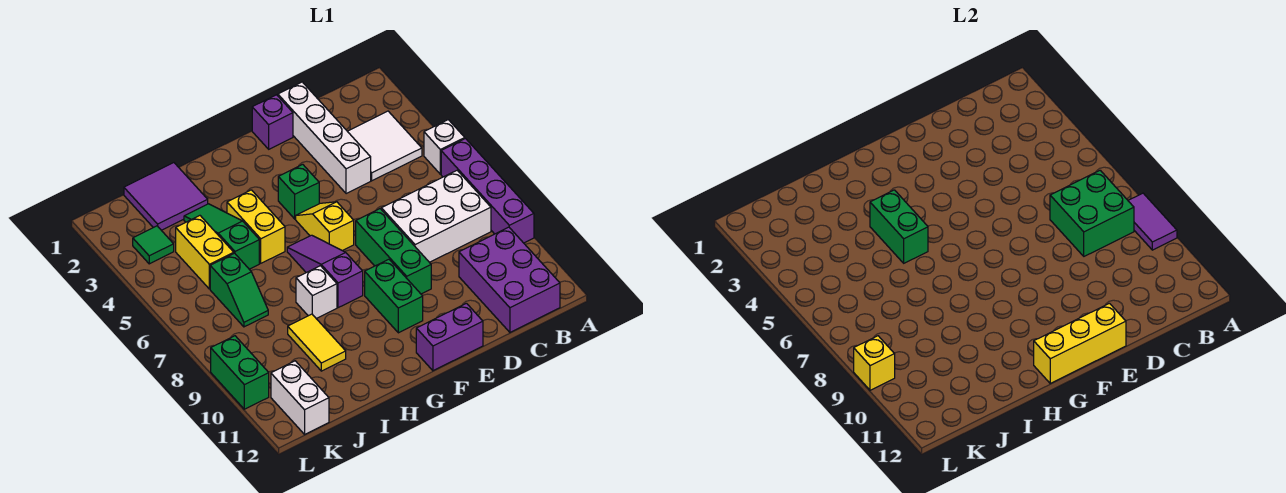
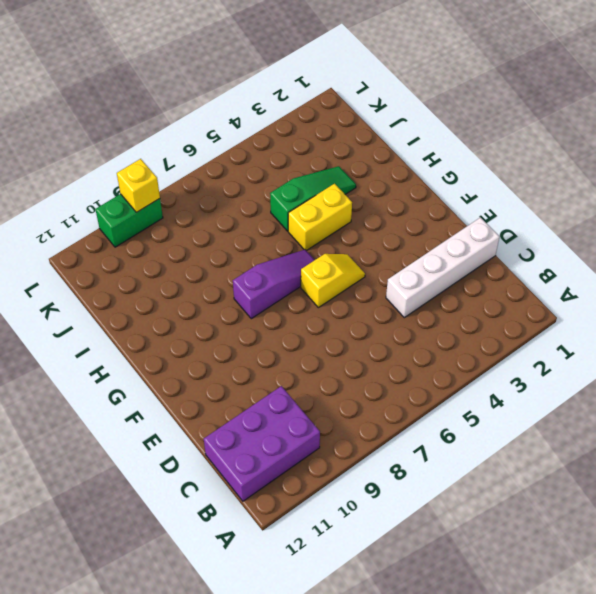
none -> white brick A5 level 1
none -> purple brick A6:A9 level 1
none -> white tile B3:C4 level 1

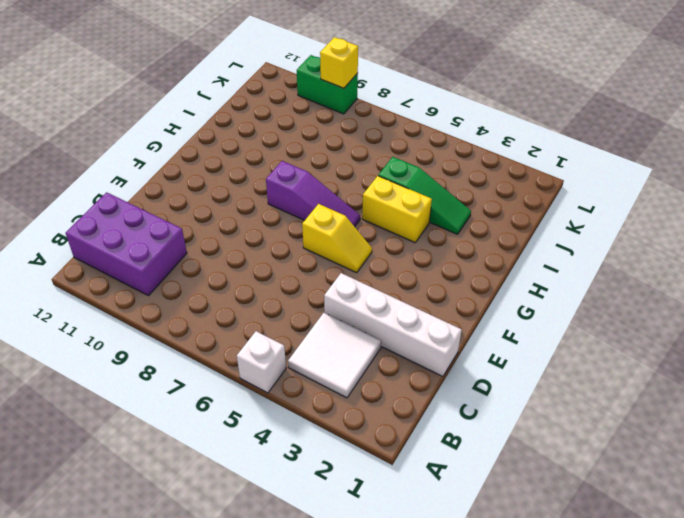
none -> purple brick A6:A9 level 1
none -> white brick B7:D8 level 1
none -> purple brick E1 level 1

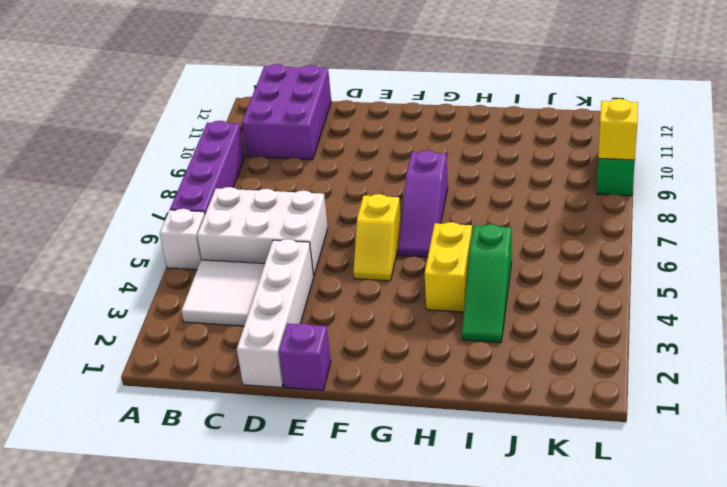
white brick B5:D6 level 1 -> white brick B7:D8 level 1
none -> green brick E7:E9 level 1
none -> purple brick E12:F12 level 1
none -> green brick F4 level 1

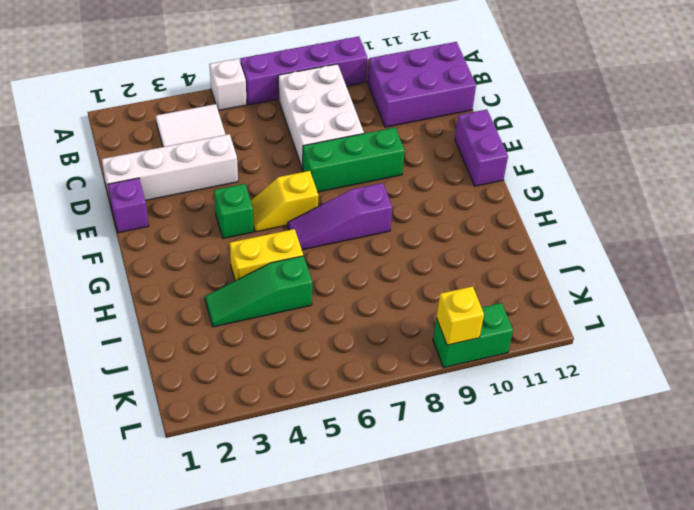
none -> green brick F9:F10 level 1
none -> white brick H8 level 1
none -> purple tile I1:J2 level 1

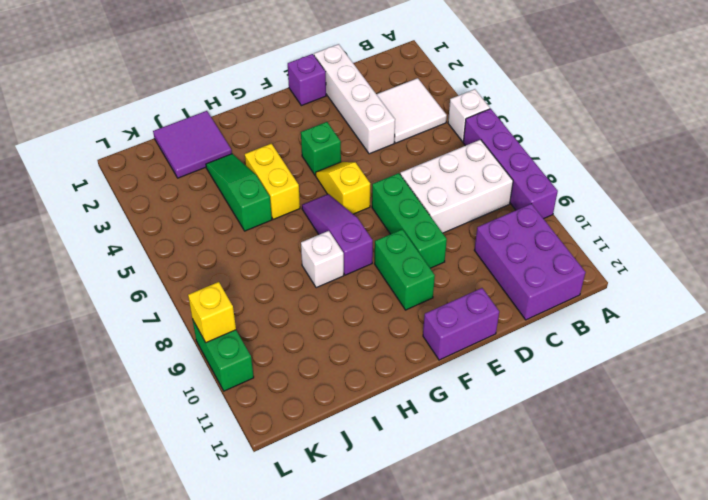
none -> yellow tile I9:I10 level 1
none -> yellow brick J4:J5 level 1
none -> green slope J6:J7 level 1 top 6

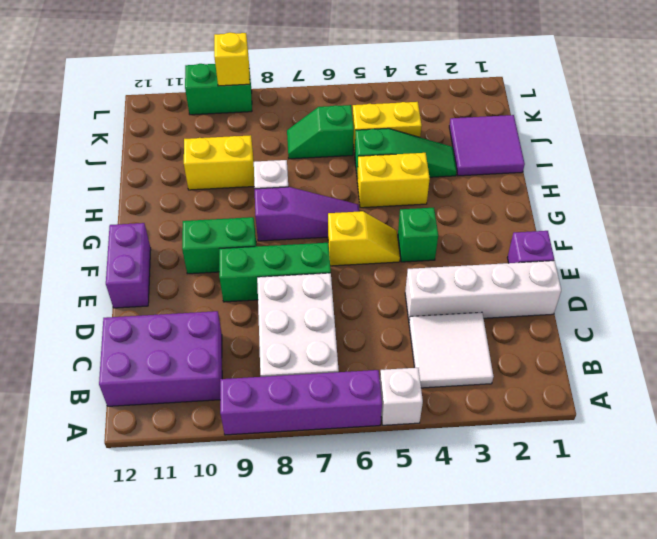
yellow brick I9:I10 level 1 -> yellow tile I9:I10 level 1
none -> green tile K3 level 1
none -> white brick K11:K12 level 1
none -> purple tile A8:A9 level 2

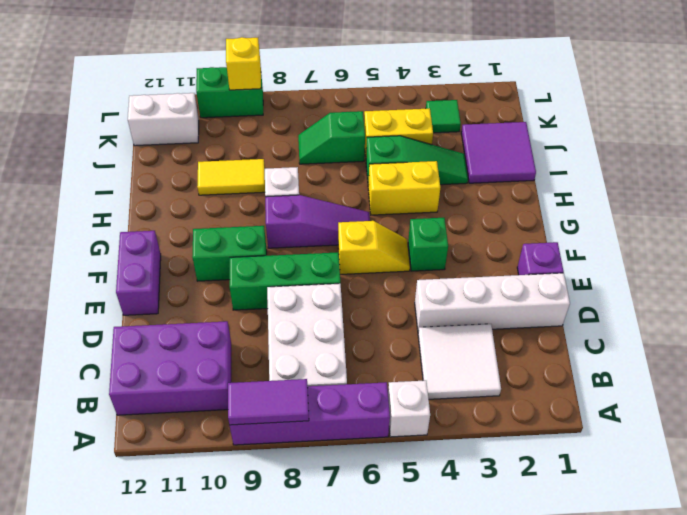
none -> green brick B7:C8 level 2
none -> yellow brick E12:G12 level 2
none -> green brick H4:H5 level 2

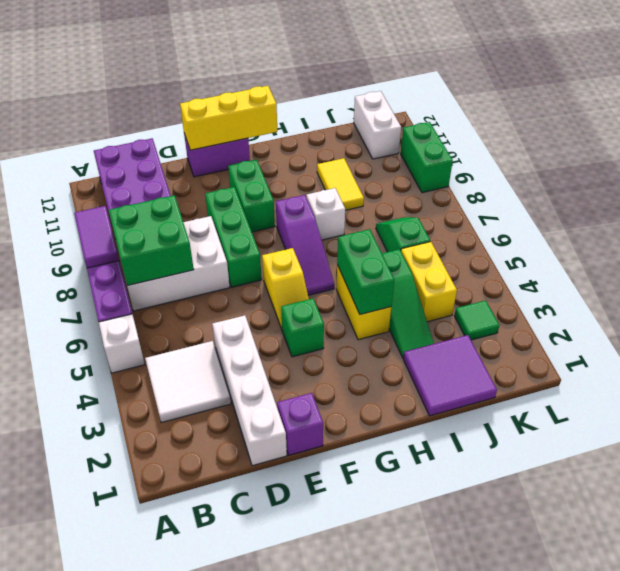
none -> yellow brick L9 level 2

